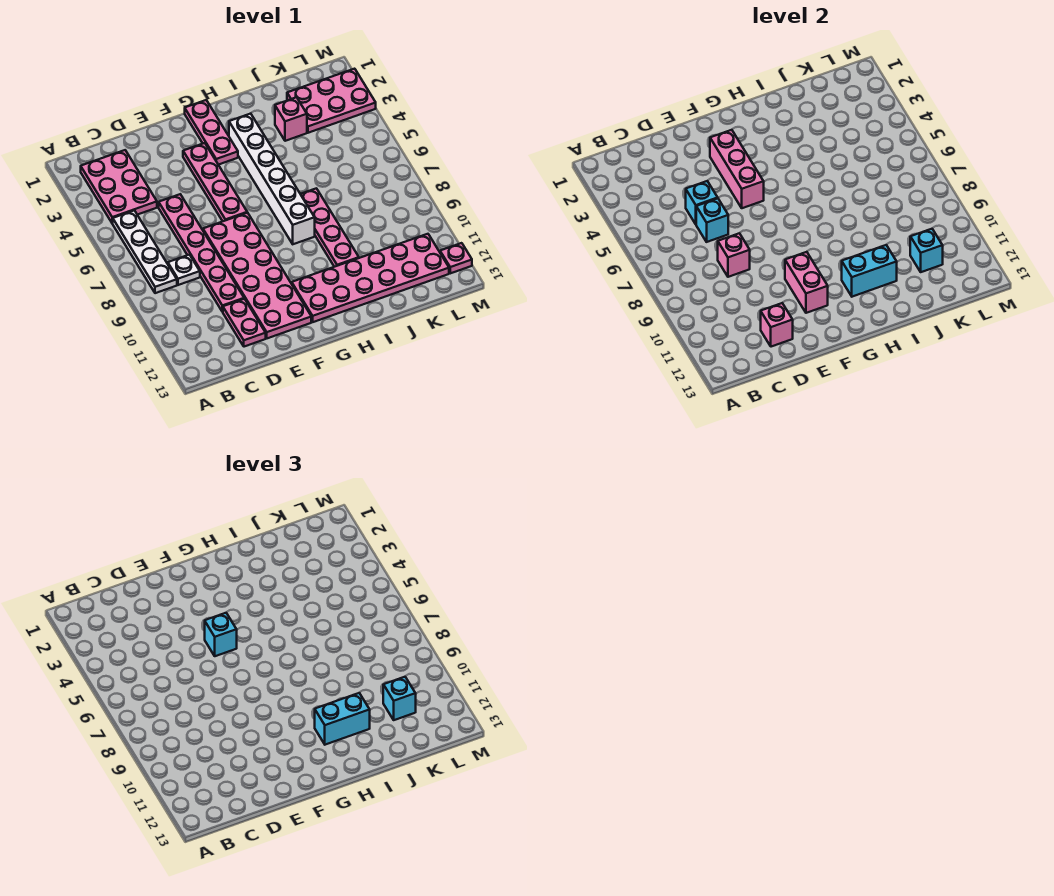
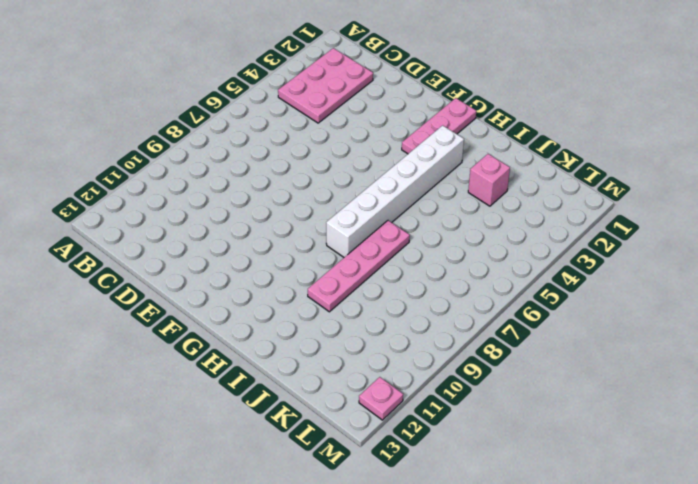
none -> white plate B5:B8 level 1
none -> white plate C8 level 1
none -> pink plate D5:D10 level 1

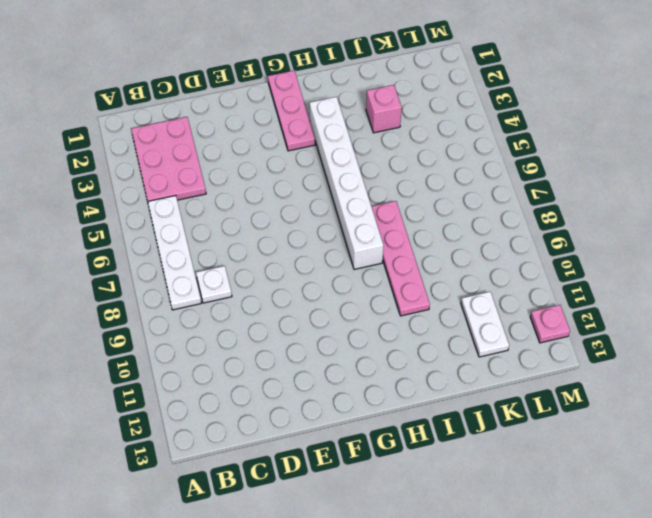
white plate K11:K12 level 1 -> pink plate G11:L12 level 1
none -> pink plate D5:D10 level 1
none -> pink plate D11:D12 level 1
none -> pink plate E7:F12 level 1

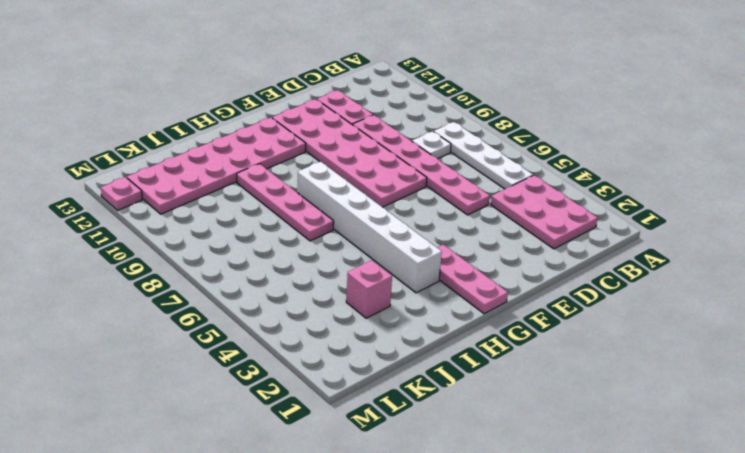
none -> pink plate F3:F6 level 1
none -> pink plate K2:M3 level 1
none -> cyan brick D5 level 2

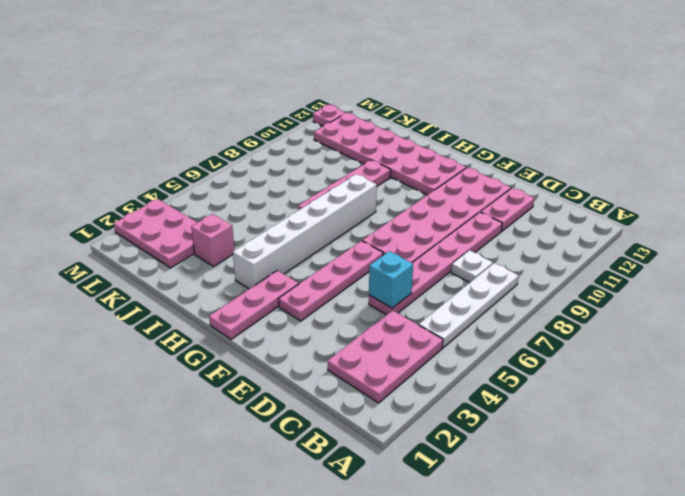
none -> cyan brick D6 level 2
none -> pink brick D8 level 2
none -> pink brick D12 level 2

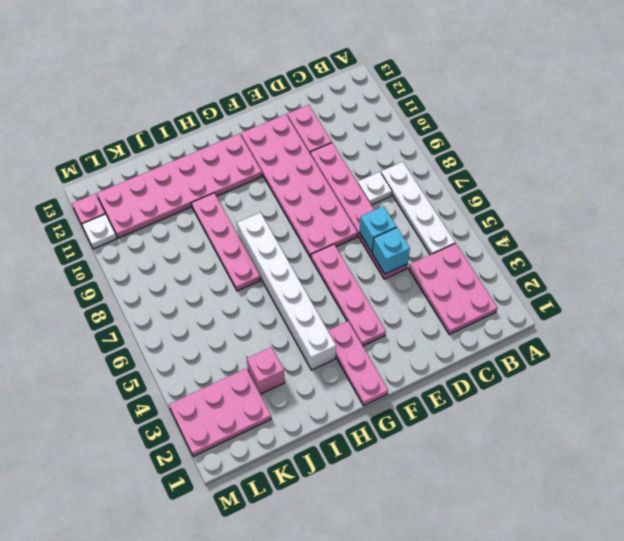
white plate M11 level 1 -> none
none -> pink brick D8 level 2
none -> pink brick D12 level 2
none -> pink brick F3:F5 level 2

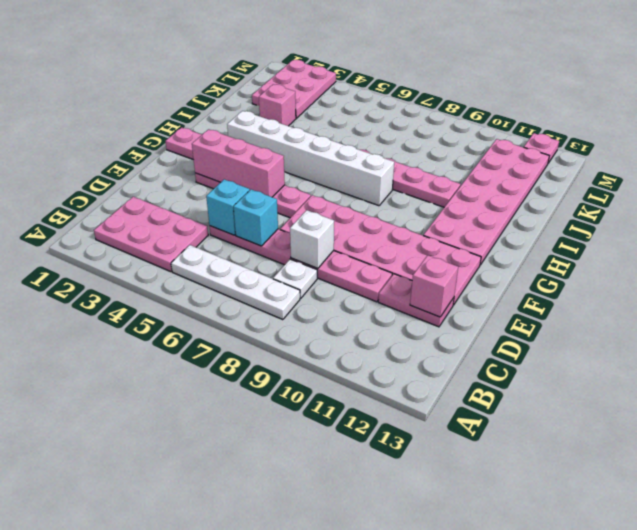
white brick D8 level 2 -> pink brick D8 level 2
none -> pink brick F10:F11 level 2
none -> cyan brick H11:I11 level 2
none -> cyan brick K11 level 2

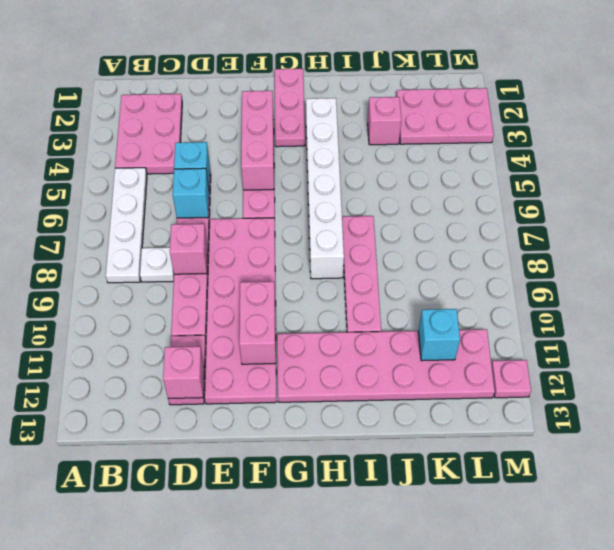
none -> cyan brick H11:I11 level 2
none -> cyan brick F5 level 3
none -> cyan brick H11:I11 level 3

